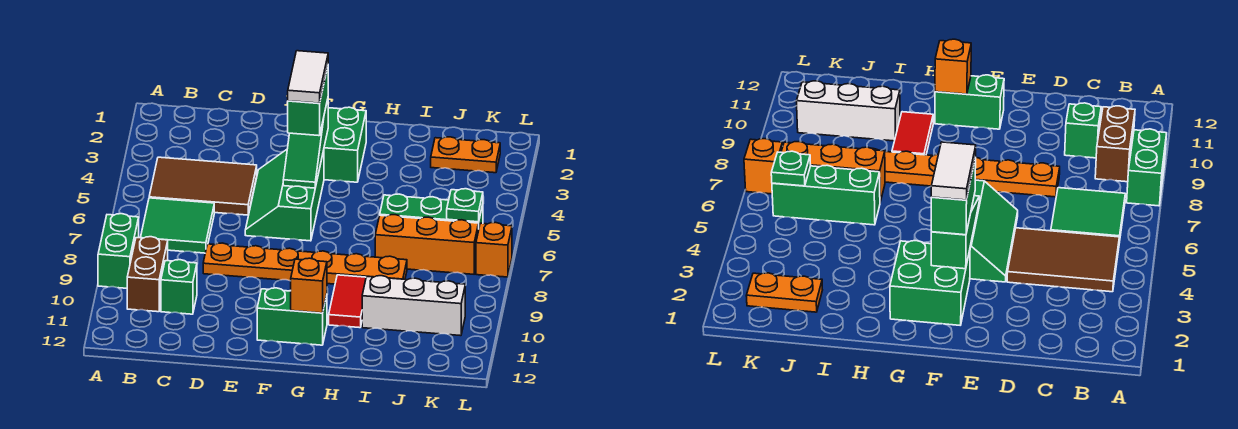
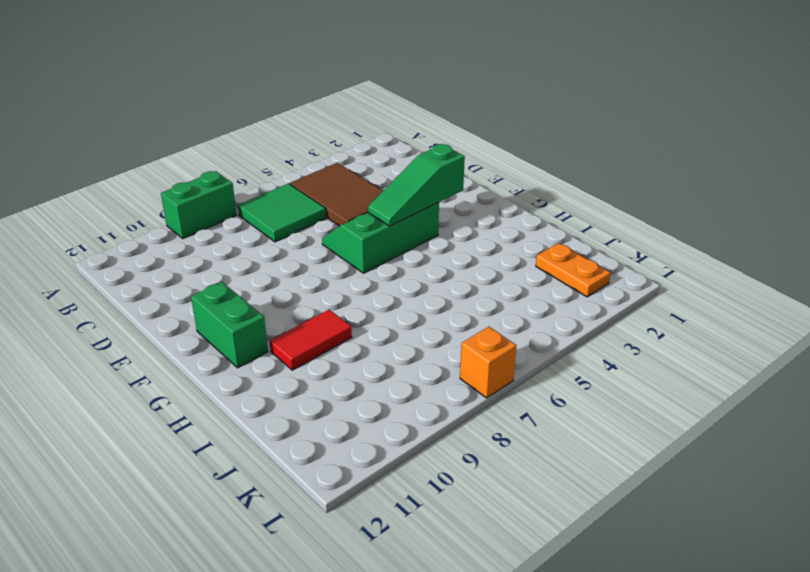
none -> brown brick B9:B10 level 1
none -> green brick C10 level 1
none -> orange plate D8:I8 level 1

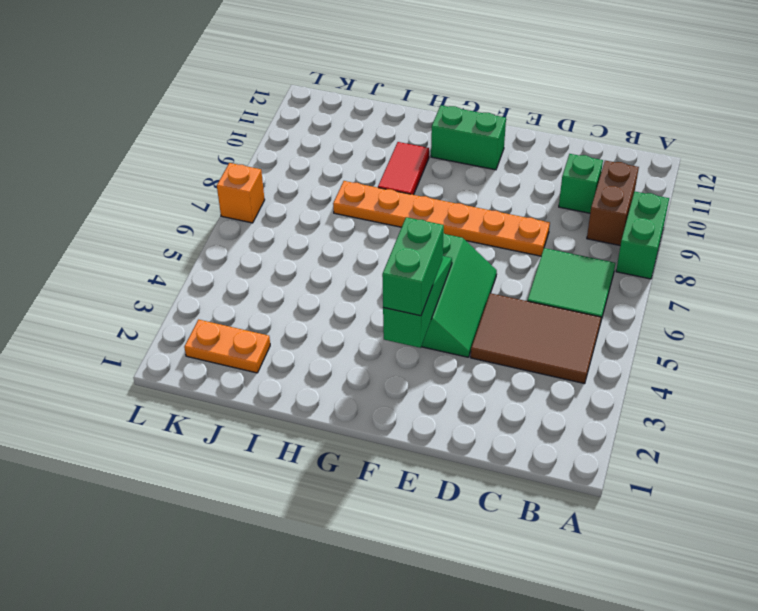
none -> green brick F2:G3 level 1
none -> green brick I6:K6 level 1
none -> orange brick I7:K7 level 1

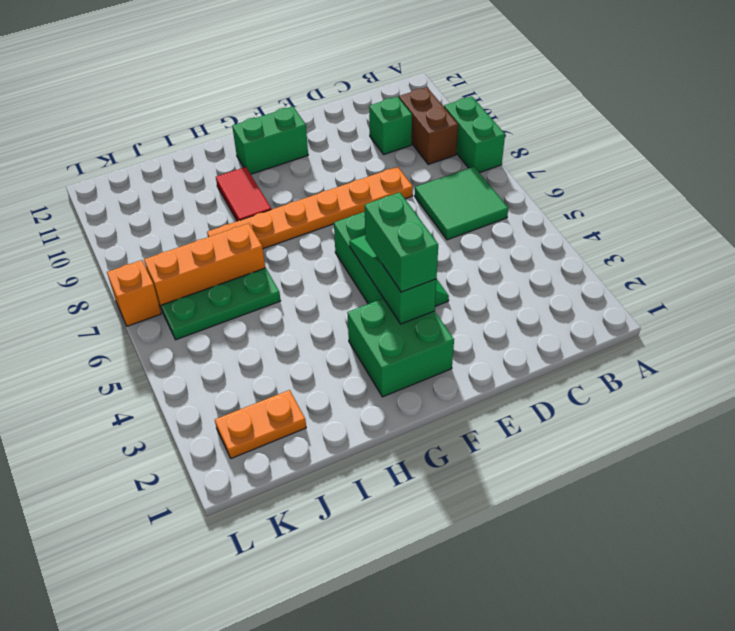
green plate I6:K6 level 1 -> green brick I6:K6 level 1
none -> brown tile B4:D5 level 1
none -> white brick I10:K10 level 1
none -> orange brick G11 level 2

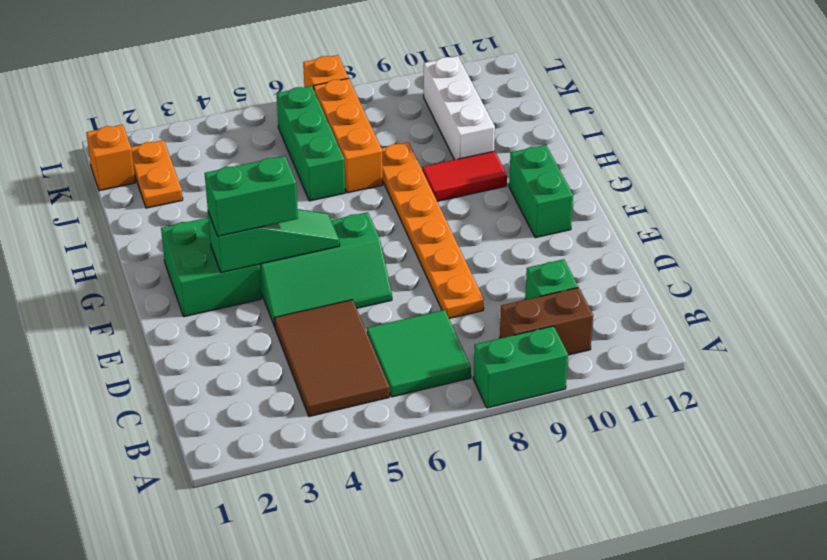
orange brick K1 level 1 -> orange brick G11 level 2
none -> green plate K6 level 2
none -> white tile F3:F4 level 4

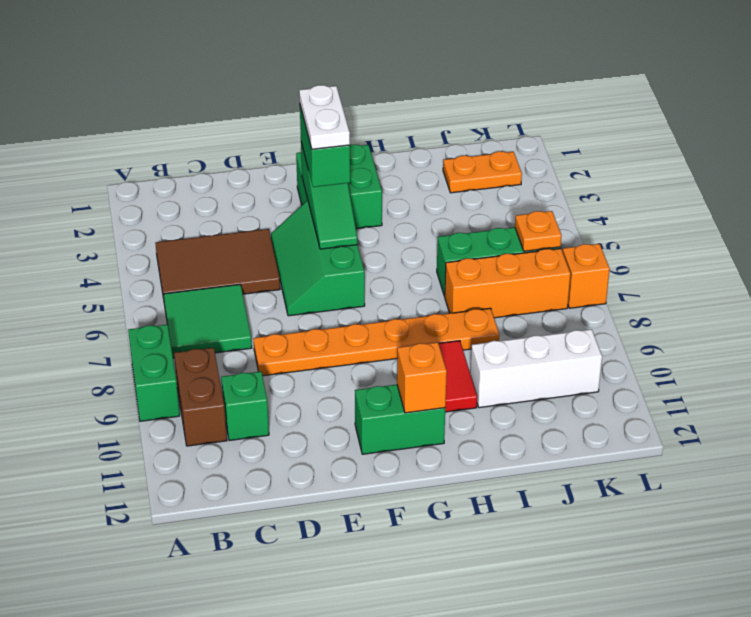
white plate F3:F4 level 4 -> white tile F3:F4 level 4
orange plate K6 level 2 -> green plate K6 level 2

